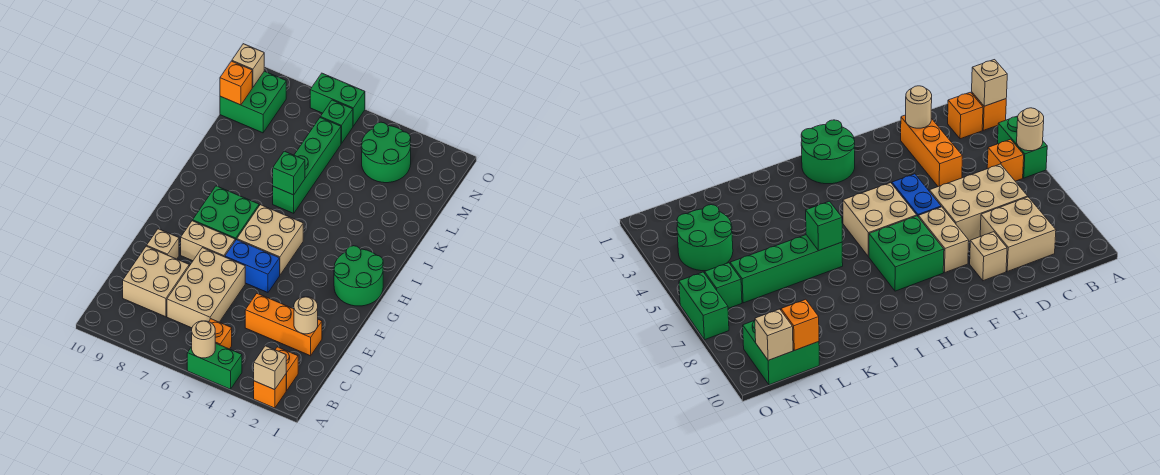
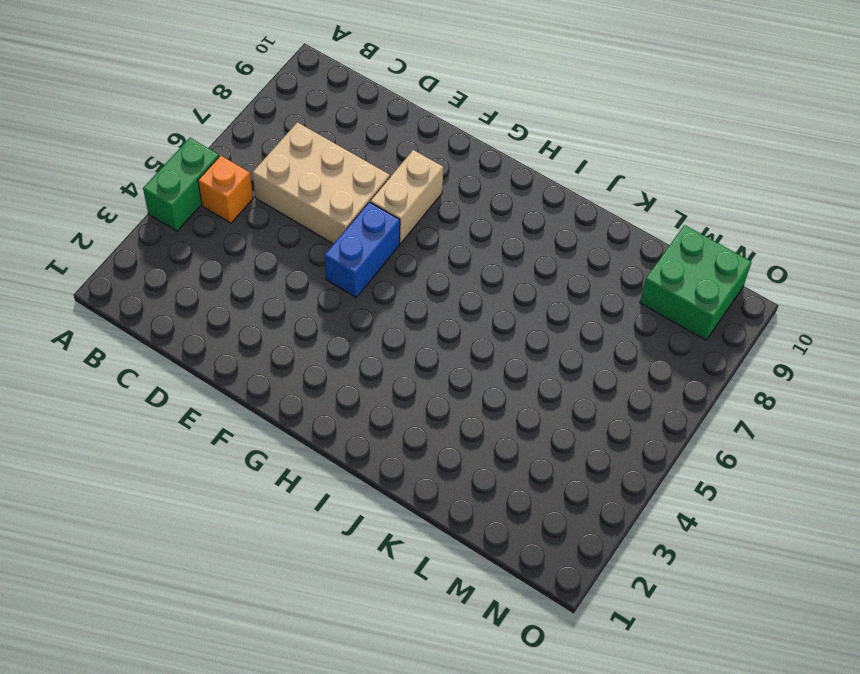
none -> orange brick A2 level 1
none -> orange brick B2 level 1
none -> tan brick C8:D9 level 1

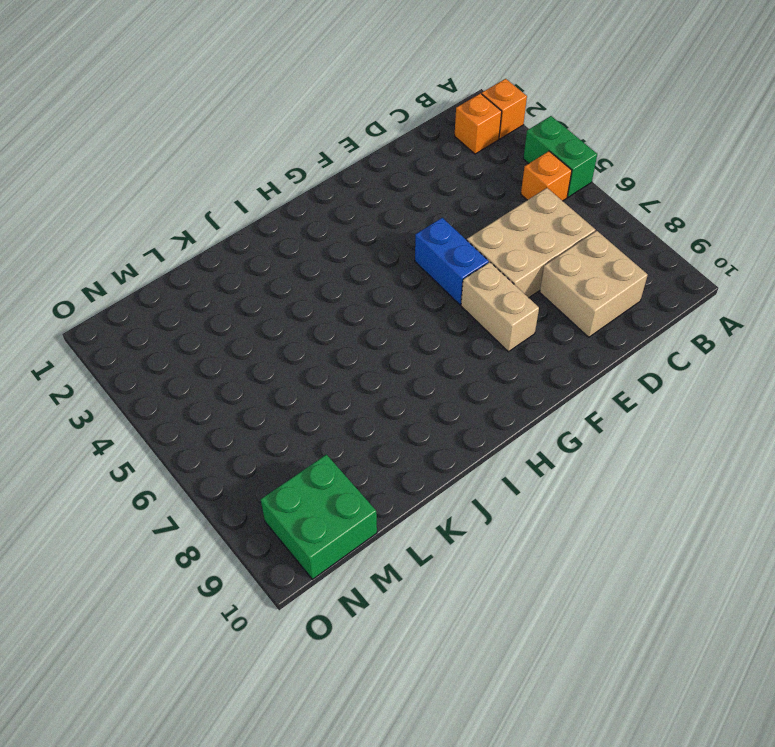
none -> orange brick D2:D4 level 1
none -> tan brick E9 level 1
none -> green round brick G1:H2 level 1

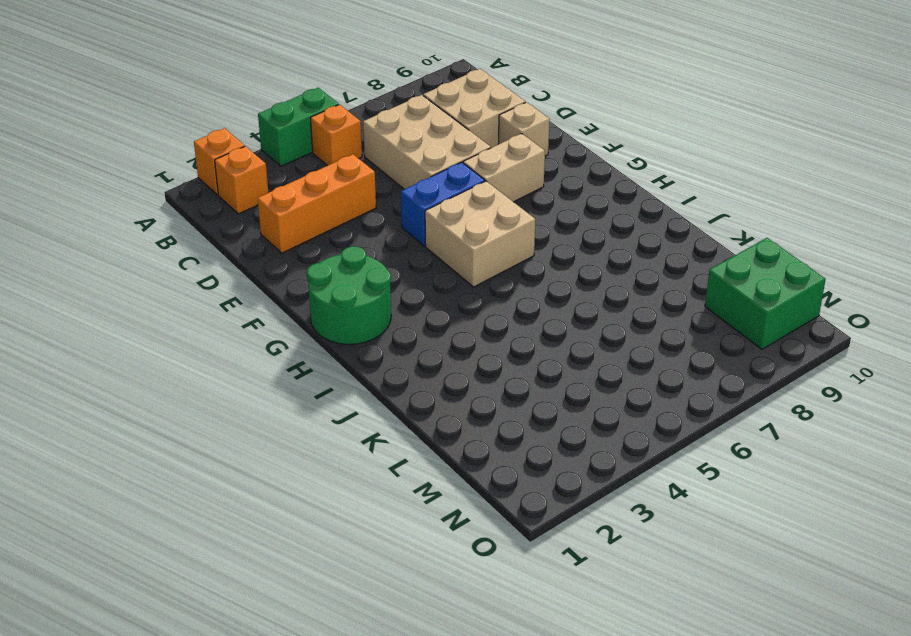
none -> green brick G7:H8 level 1
none -> green brick J6:M6 level 1
none -> green round brick M3:N4 level 1

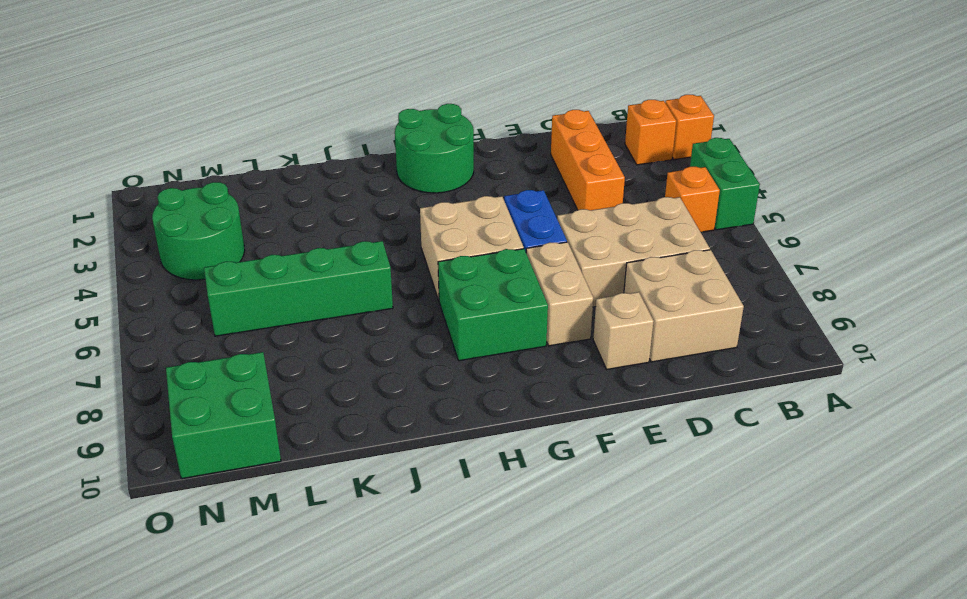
none -> green brick N6 level 1
none -> green brick O6:O7 level 1
none -> tan brick A2 level 2

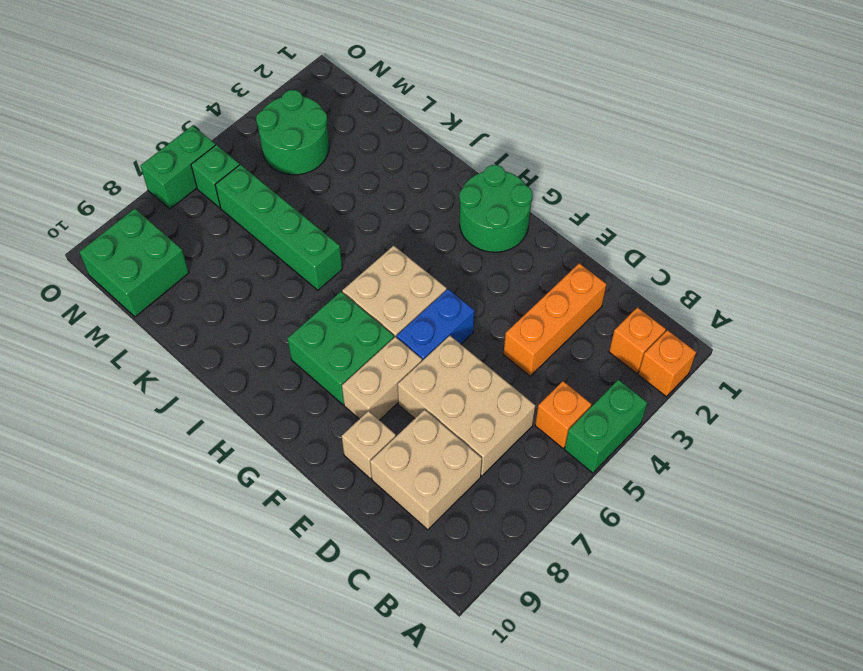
none -> tan brick A2 level 2
none -> tan round brick A5 level 2
none -> tan round brick D2 level 2

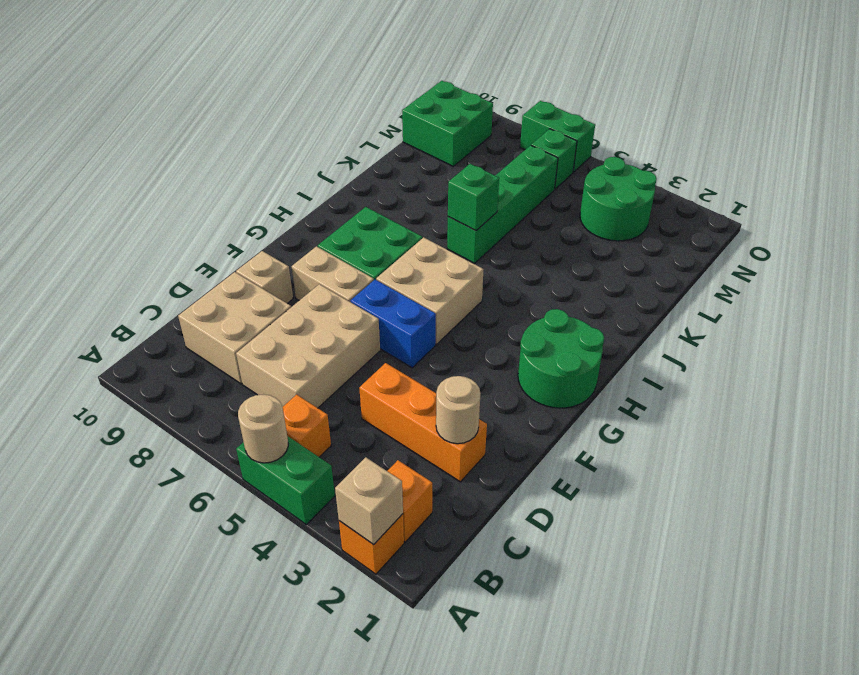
none -> orange brick M10 level 2
none -> tan brick N10 level 2

